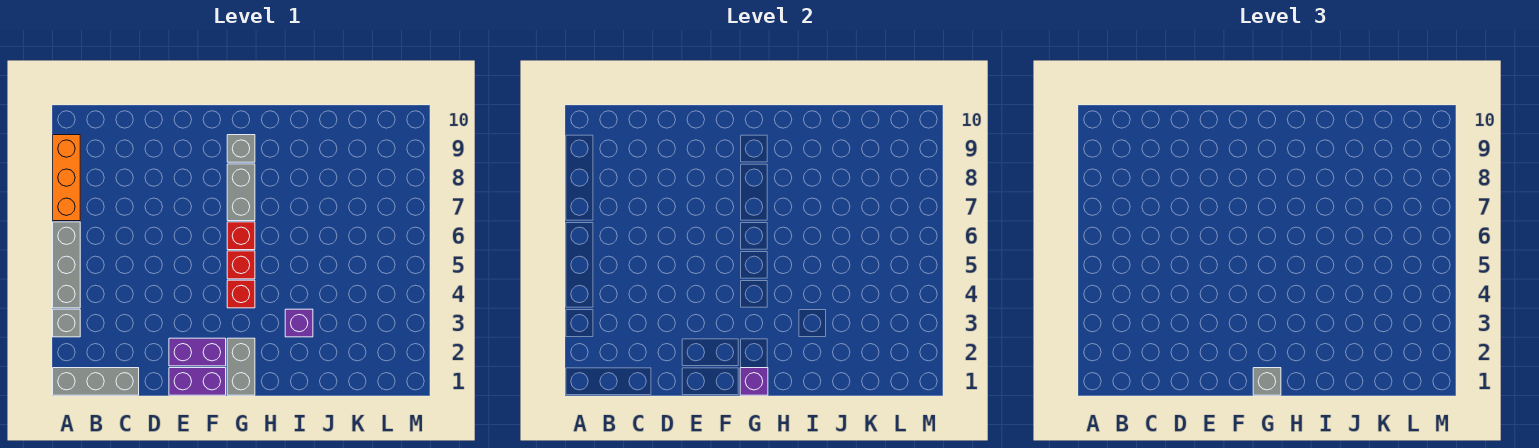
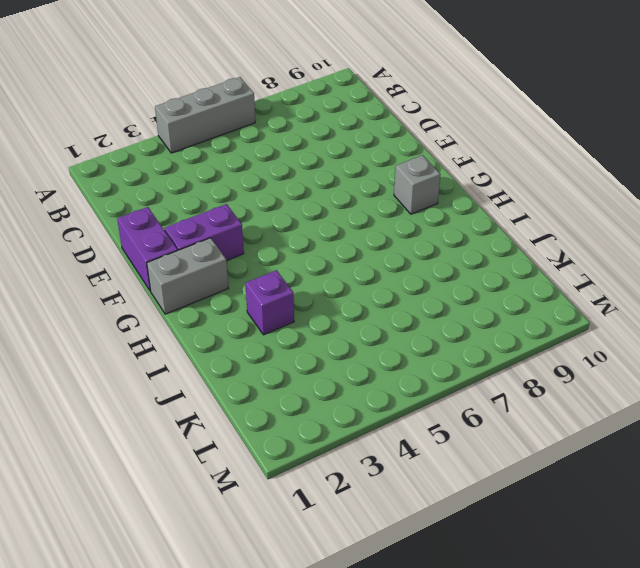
purple brick F2:F3 level 1 -> purple brick E2:F2 level 1
none -> grey brick A1:C1 level 1
none -> grey brick A3 level 1
none -> orange brick A7:A9 level 1

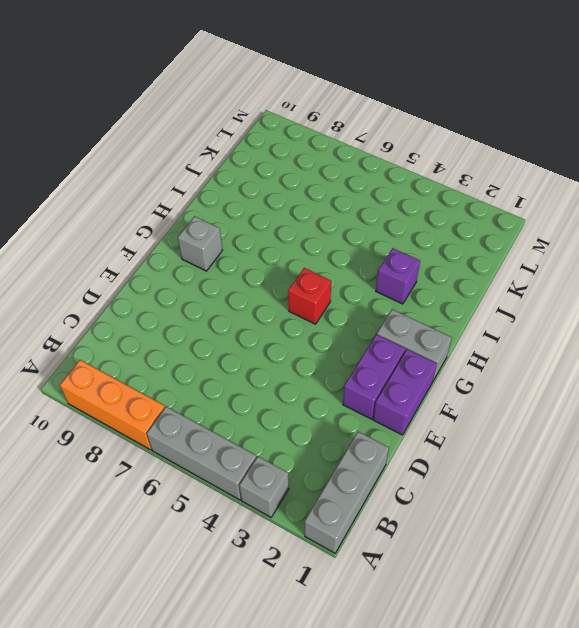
none -> red brick G4 level 1
none -> red brick G6 level 1
none -> grey brick G7:G8 level 1

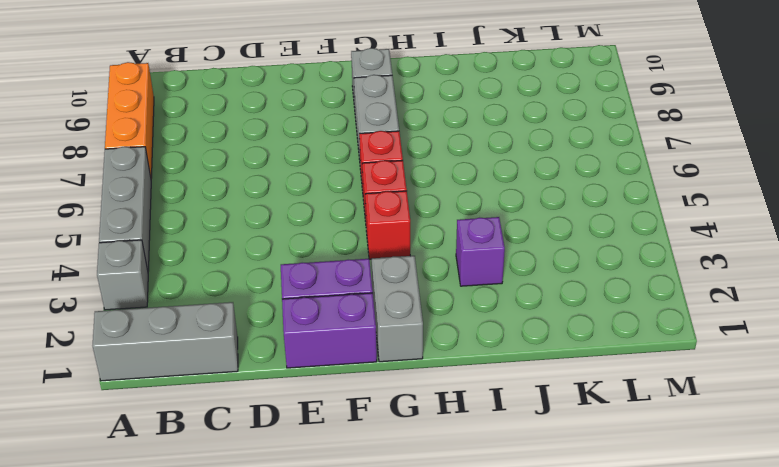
none -> purple brick G1 level 2
none -> grey brick G1 level 3

